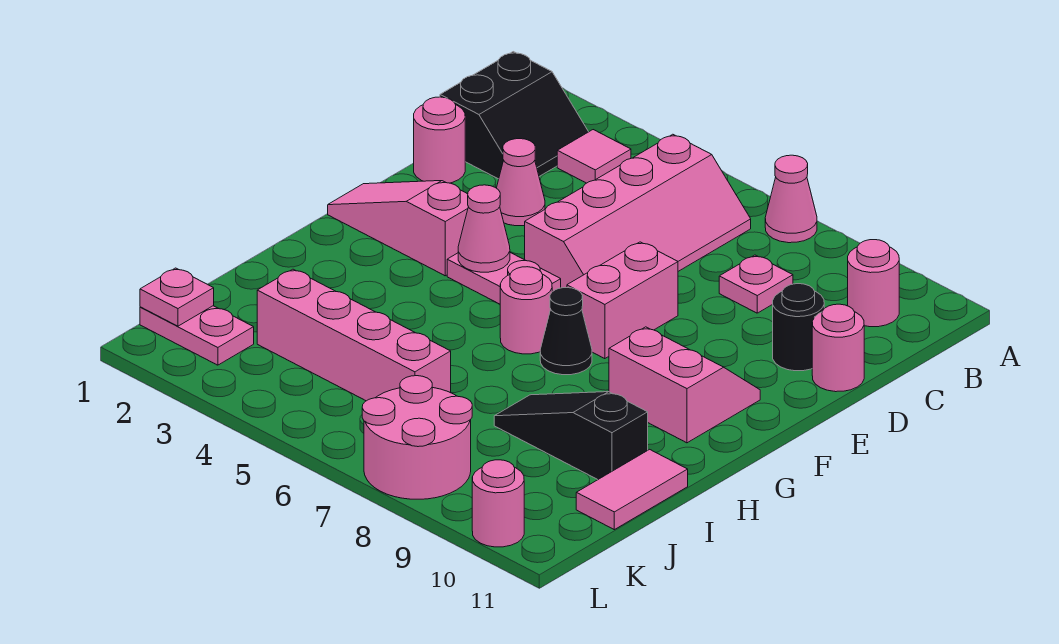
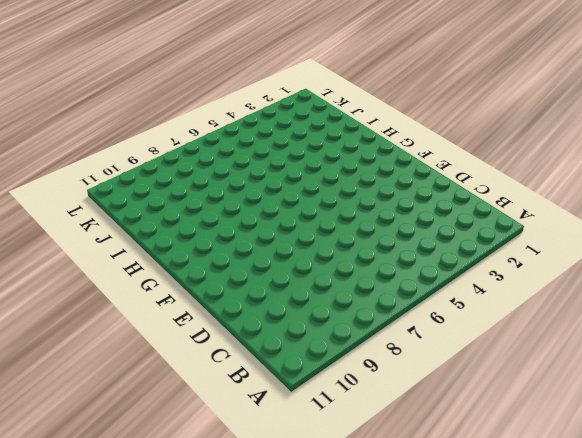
none -> pink cone A7 level 1
none -> black slope B1:C2 level 1 top 1
none -> pink tile B3 level 1

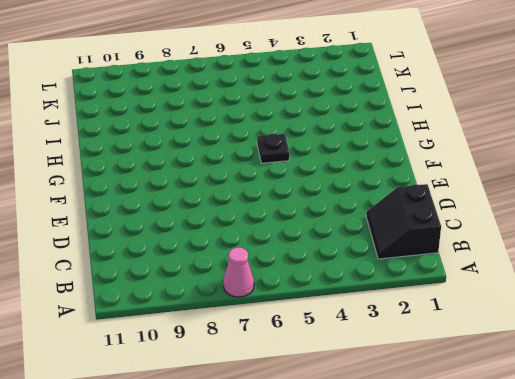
black plate G5 level 1 -> none
none -> pink tile B3 level 1
none -> pink slope B5:E6 level 1 top 5
none -> pink round brick B10 level 1

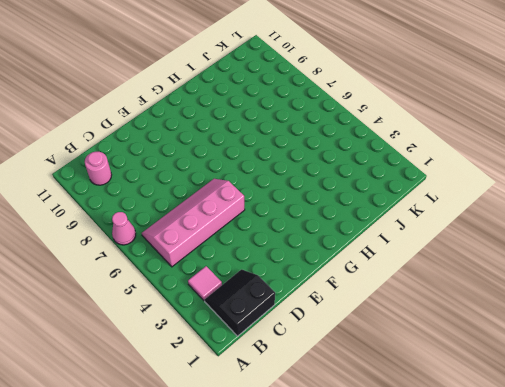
none -> pink plate C8 level 1
none -> pink round brick D1 level 1
none -> pink cone D3 level 1

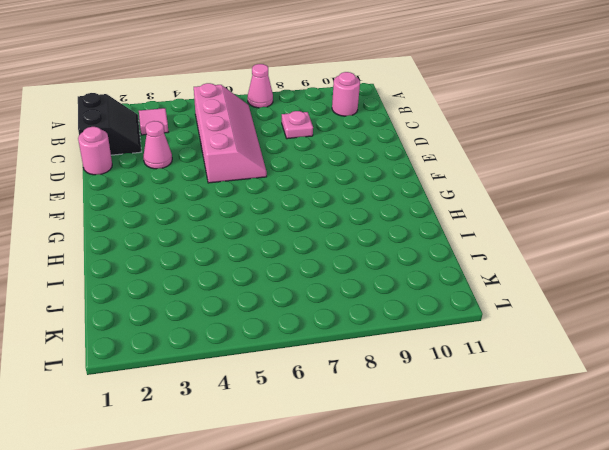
none -> black round brick D10 level 1
none -> pink round brick D11 level 1
none -> pink brick E7:F7 level 1

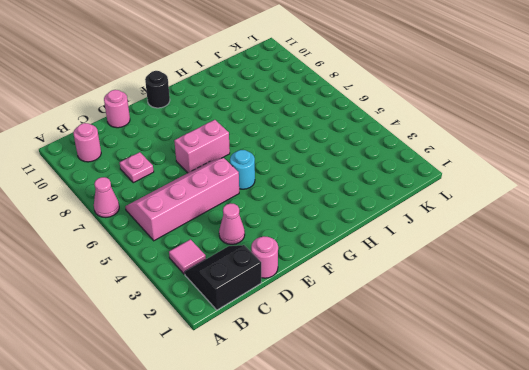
cyan round brick F5 level 1 -> pink plate F4:F5 level 1
black round brick F11 level 1 -> black round brick D10 level 1
none -> pink slope F1:F3 level 1 top 3
none -> pink slope F9:G10 level 1 top G
none -> pink round brick G6 level 1

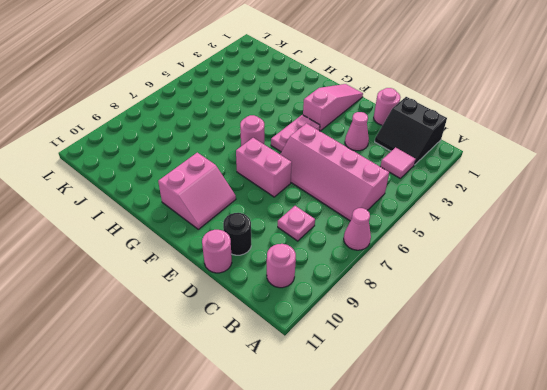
none -> black cone G7 level 1
none -> black slope I8:I10 level 1 top 10
none -> pink tile I11:J11 level 1

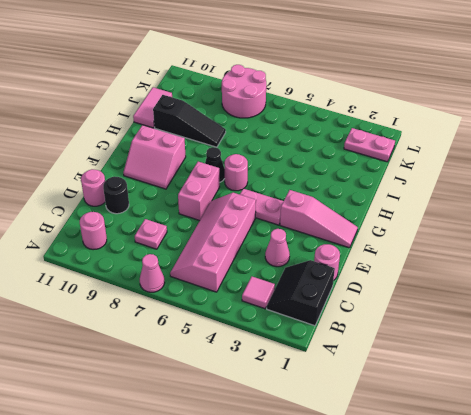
none -> pink brick J3:J6 level 1
none -> pink round brick L10 level 1
none -> pink cone F4 level 2

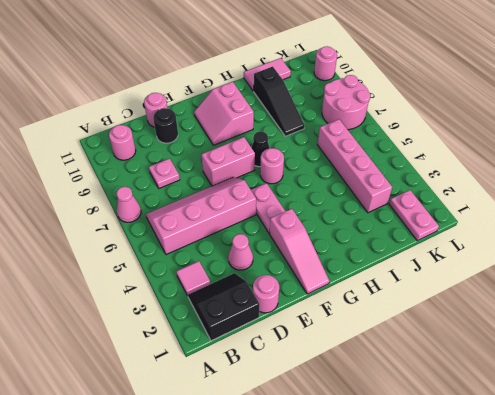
none -> pink cone F4 level 2
none -> pink plate K1 level 2

